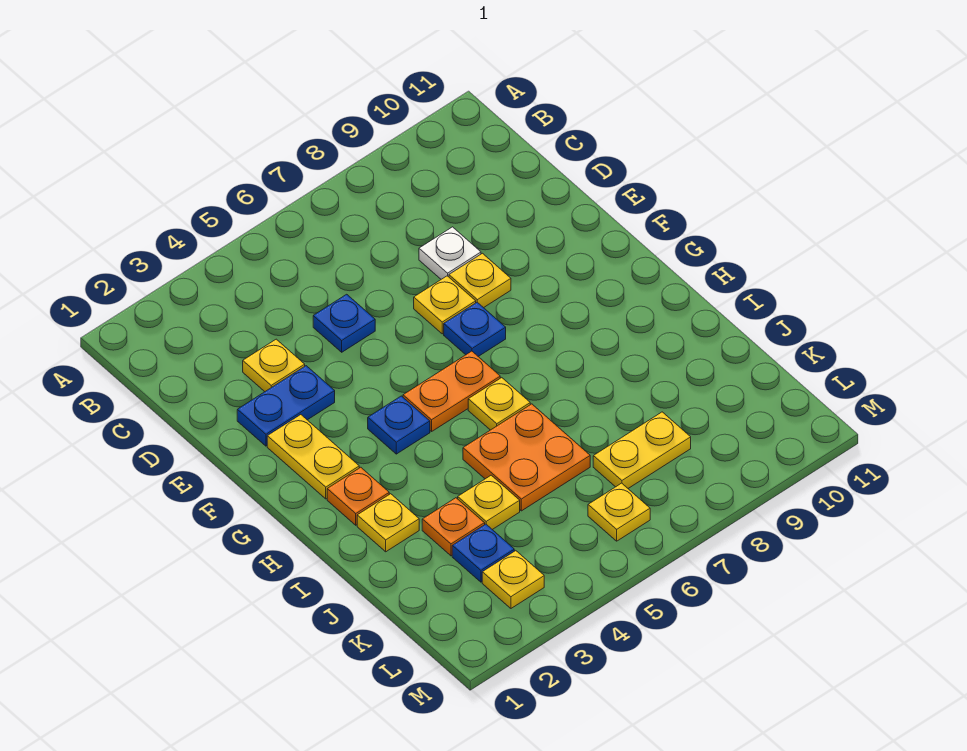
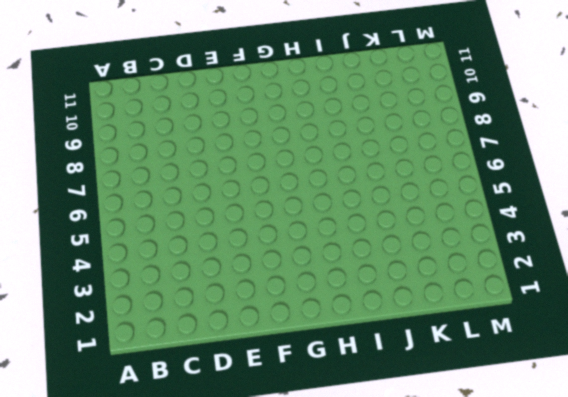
none -> yellow plate D3 level 1
none -> blue plate D5 level 1
none -> white plate D8 level 1

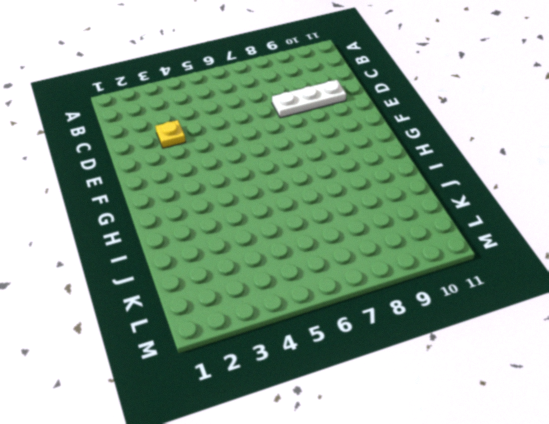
white plate D8:D10 level 1 -> white plate D8 level 1
none -> blue plate D5 level 1
none -> blue plate E2:E3 level 1
none -> yellow plate E7 level 1

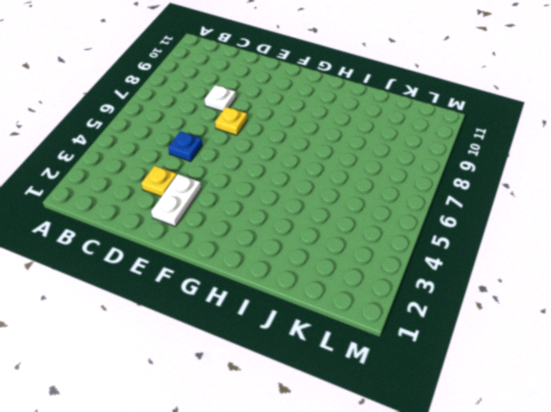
white plate E2:E3 level 1 -> blue plate E2:E3 level 1
none -> yellow plate E8 level 1
none -> yellow plate F2:G2 level 1
none -> blue plate F7 level 1

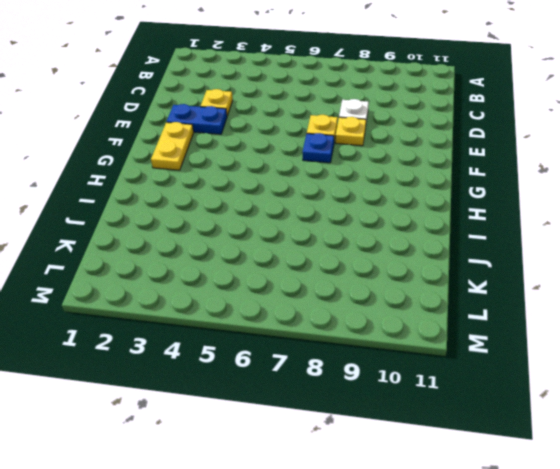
none -> blue plate D5 level 1
none -> blue plate G4 level 1
none -> orange plate G5:G6 level 1

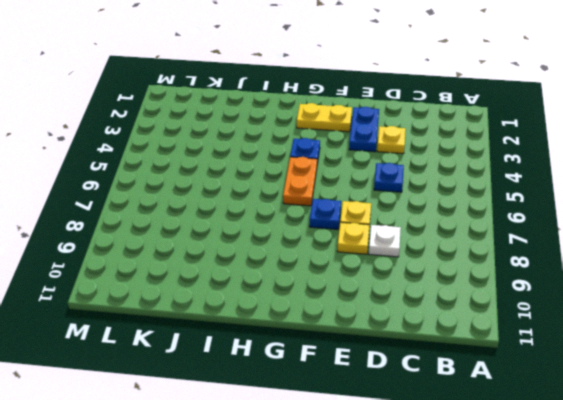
none -> orange plate H2 level 1
none -> yellow plate H6 level 1
none -> yellow plate I2 level 1

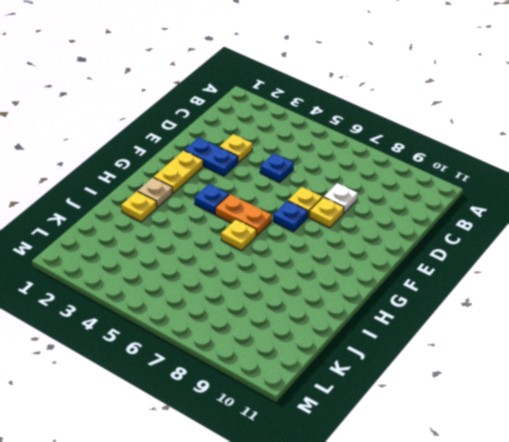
tan plate H2 level 1 -> orange plate H2 level 1
none -> orange plate I5:J6 level 1
none -> orange plate J3 level 1
none -> yellow plate J4 level 1

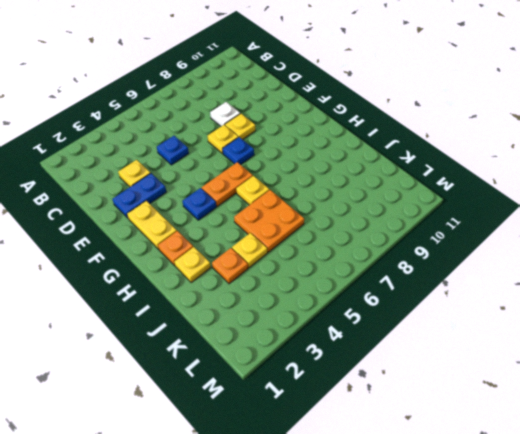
none -> blue plate K3 level 1
none -> yellow plate K7:K8 level 1
none -> yellow plate L3 level 1

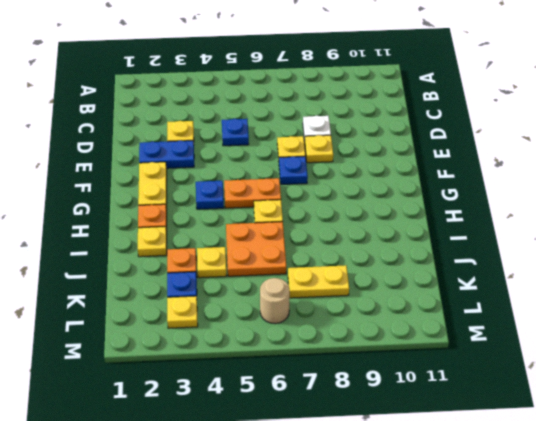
tan round brick L6 level 1 -> yellow plate L6 level 1

